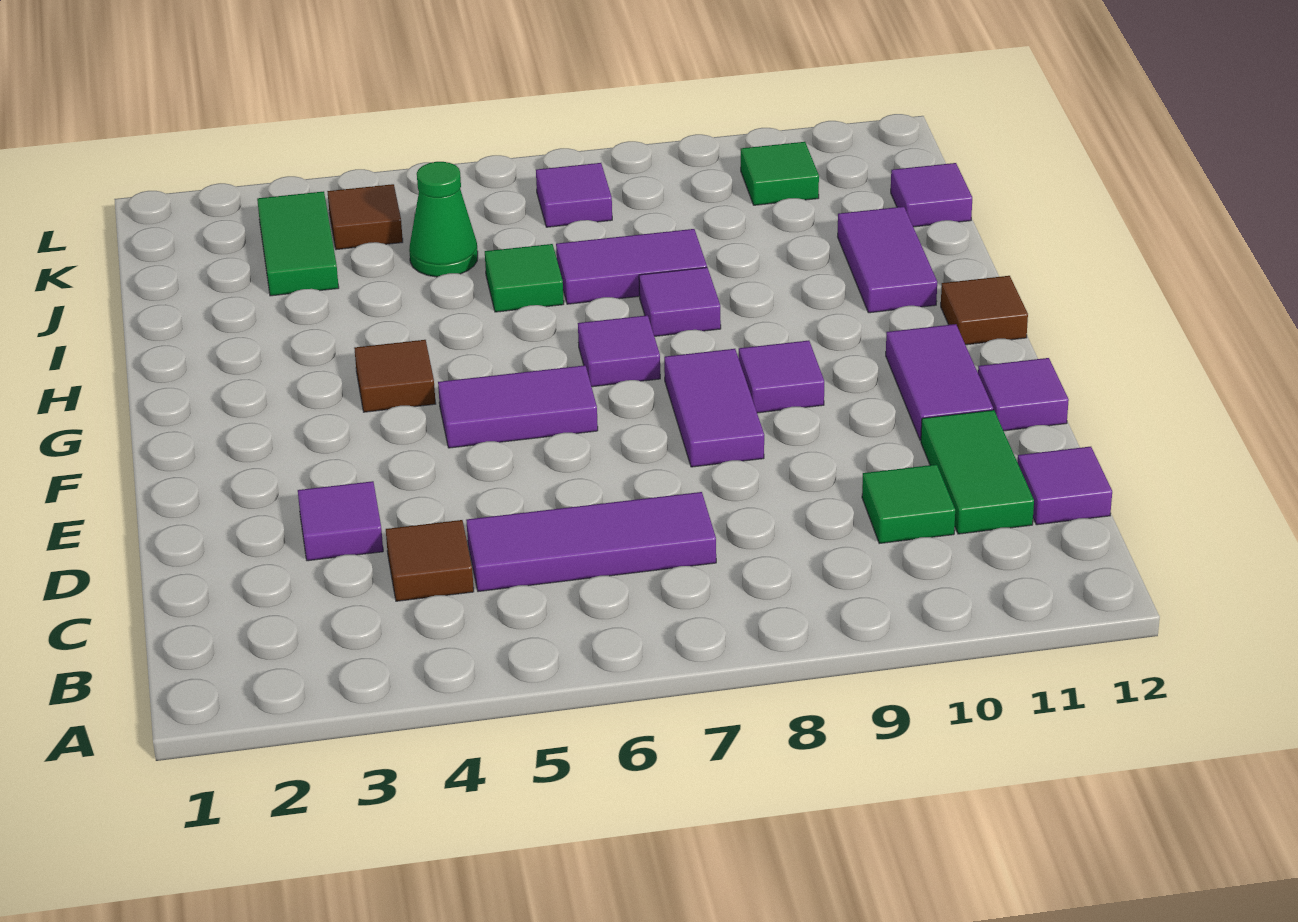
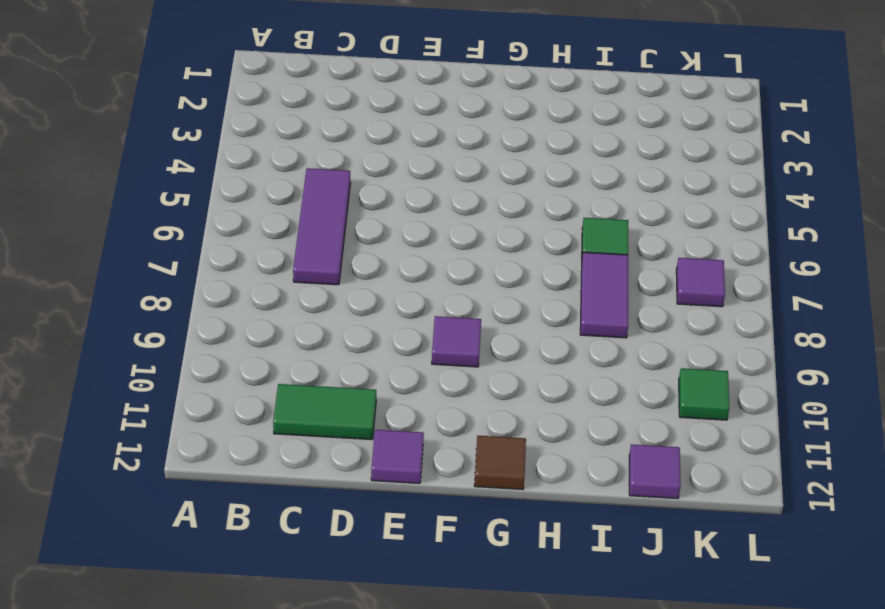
none -> brown tile C4 level 1
none -> green tile C10 level 1
none -> purple tile C12 level 1

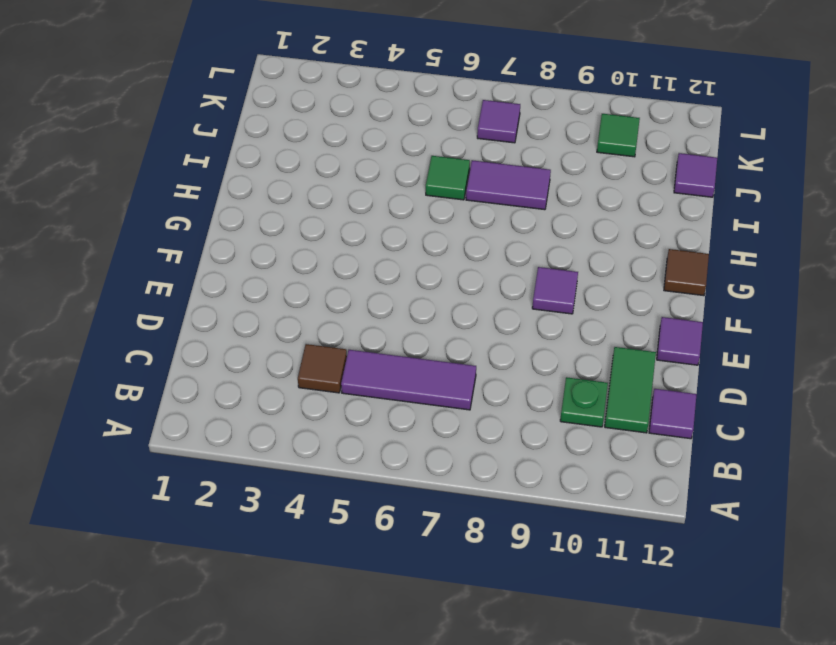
green plate C10 level 1 -> green tile C10 level 1
none -> purple tile D3 level 1
none -> purple tile E8:F8 level 1
none -> purple tile E11:F11 level 1

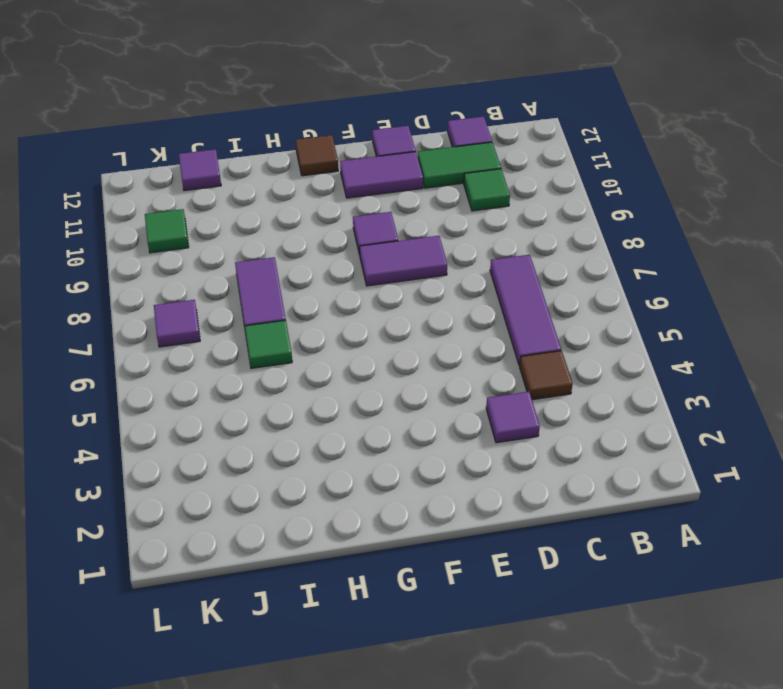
none -> purple tile F5:F6 level 1
none -> brown tile G4 level 1
none -> purple tile G7 level 1

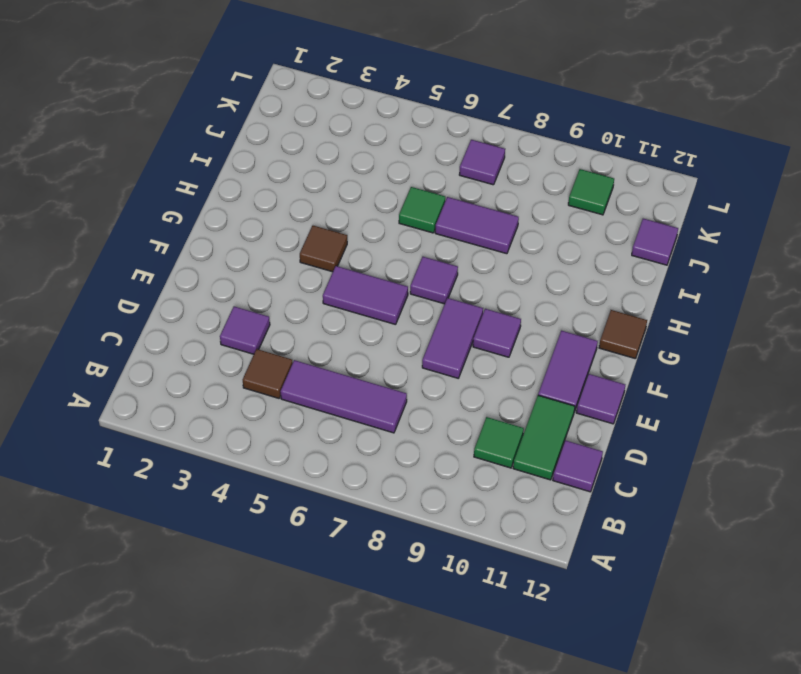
none -> purple tile H8 level 1
none -> purple tile H11:I11 level 1
none -> green tile J3:K3 level 1

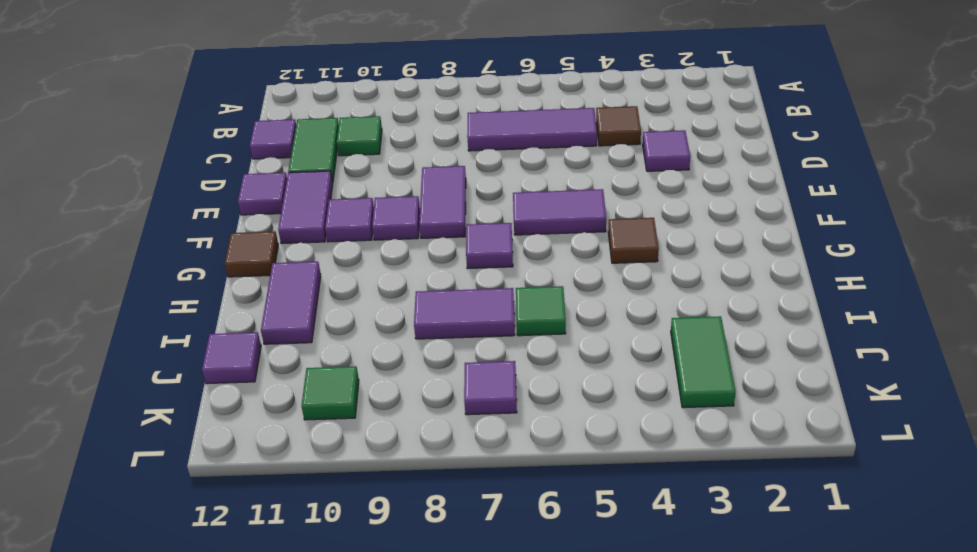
purple tile F10 level 1 -> purple tile H8 level 1
none -> green cone J5 level 1
none -> brown tile K4 level 1

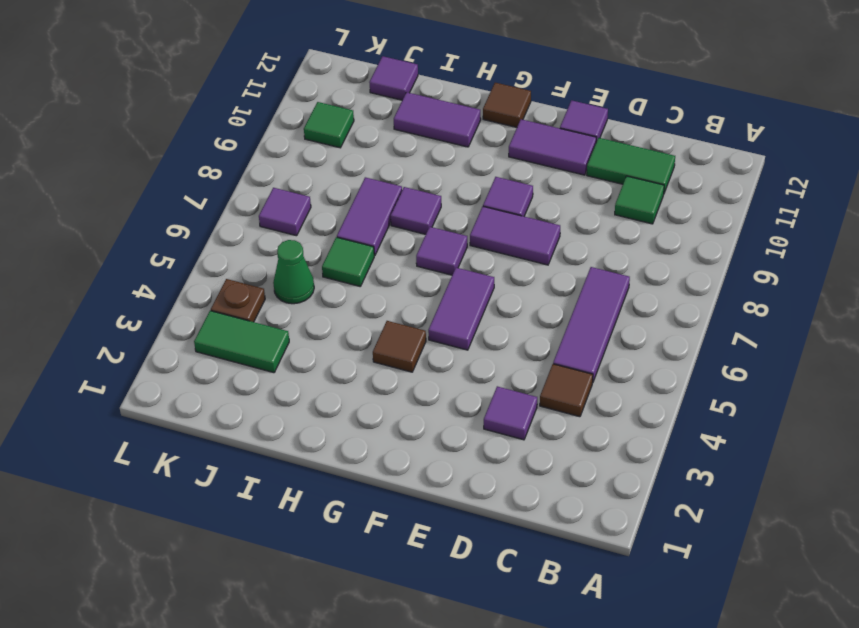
brown plate K4 level 1 -> brown tile K4 level 1
none -> purple tile C12 level 1

